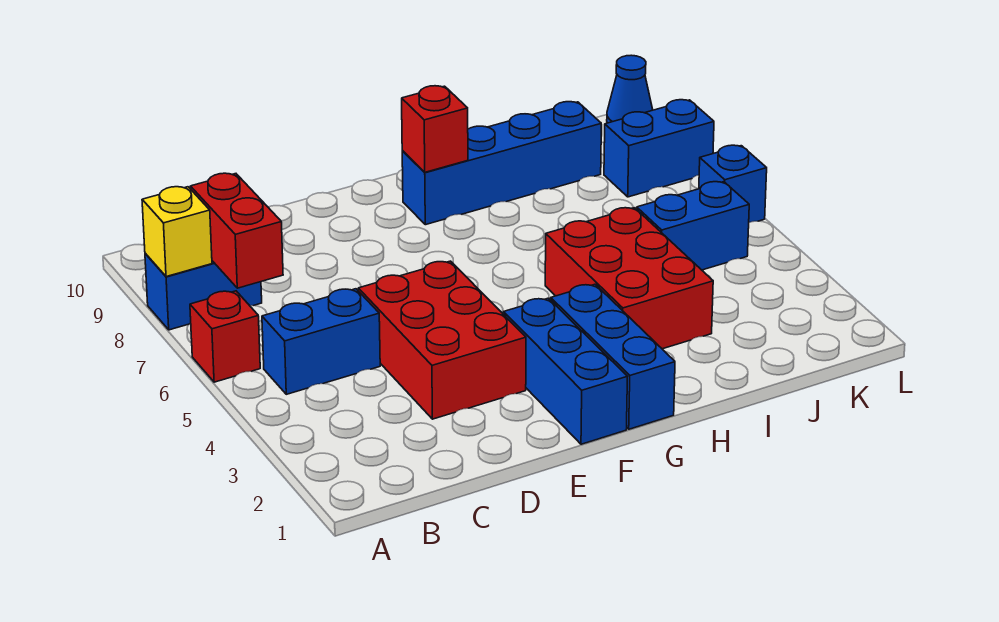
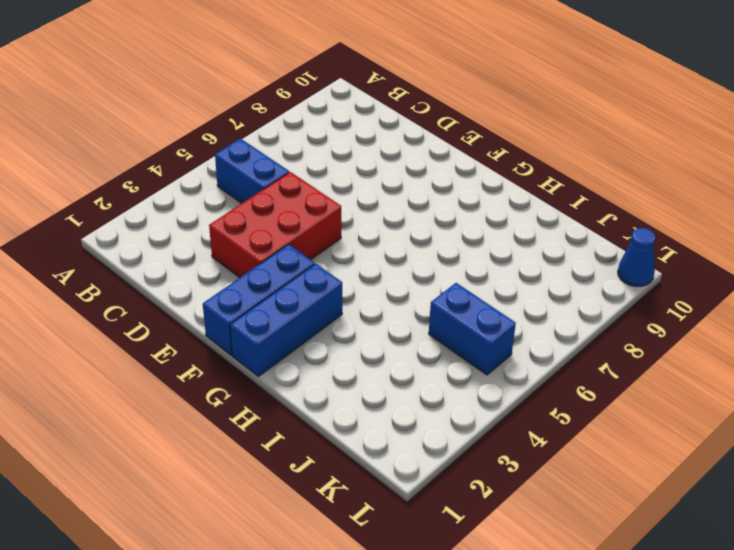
none -> red brick A6 level 1
none -> blue brick A8:B8 level 1
none -> blue brick G9:J9 level 1

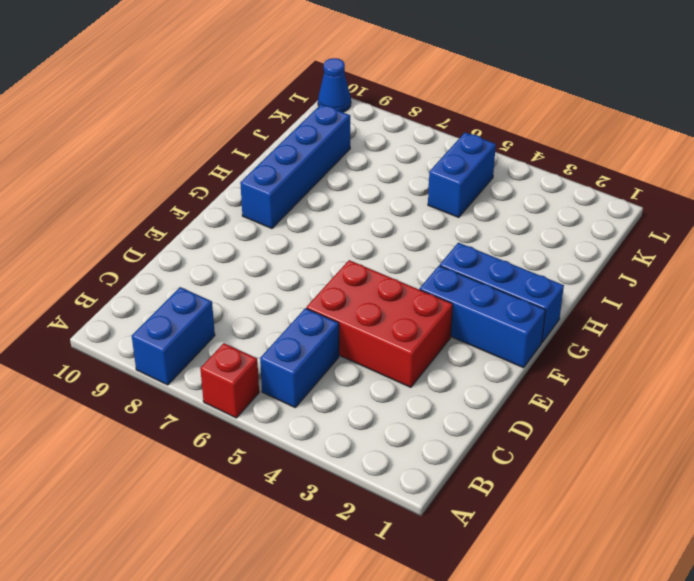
none -> red brick H3:I5 level 1
none -> blue brick K8:L8 level 1
none -> blue brick L6 level 1

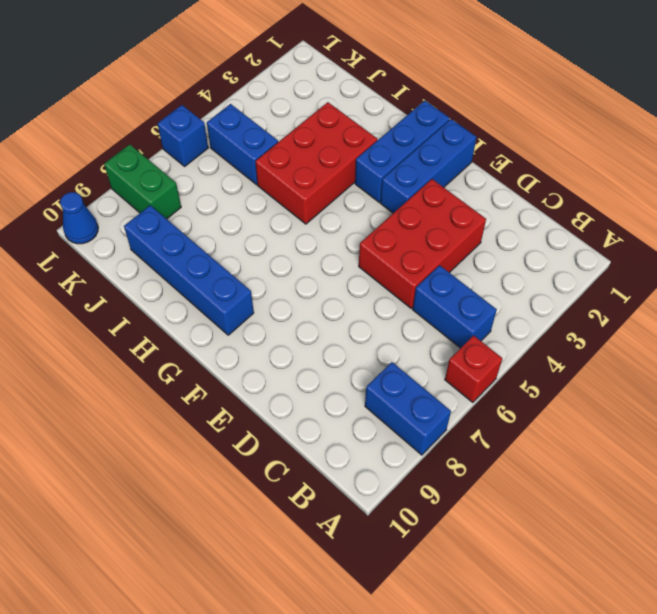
green brick K8:L8 level 1 -> blue brick K8:L8 level 1
none -> yellow brick A8 level 2
none -> red brick B7:B8 level 2
none -> red brick G9 level 2

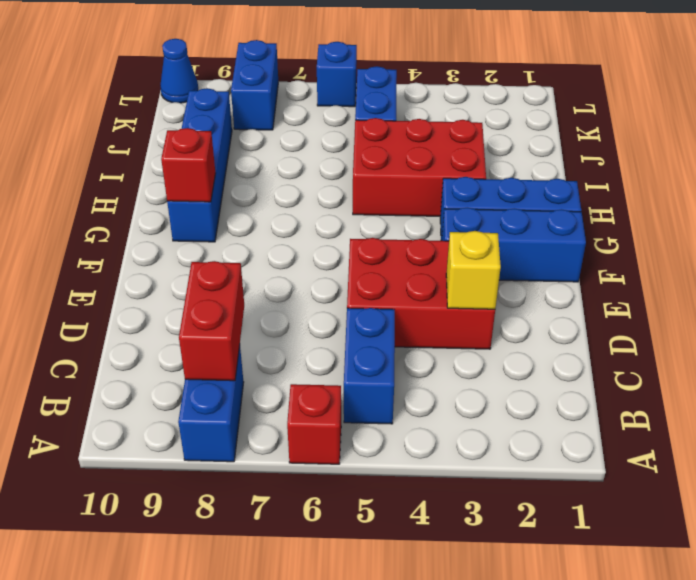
red brick B8:C8 level 2 -> red brick B7:B8 level 2
yellow brick D3 level 2 -> yellow brick A8 level 2

